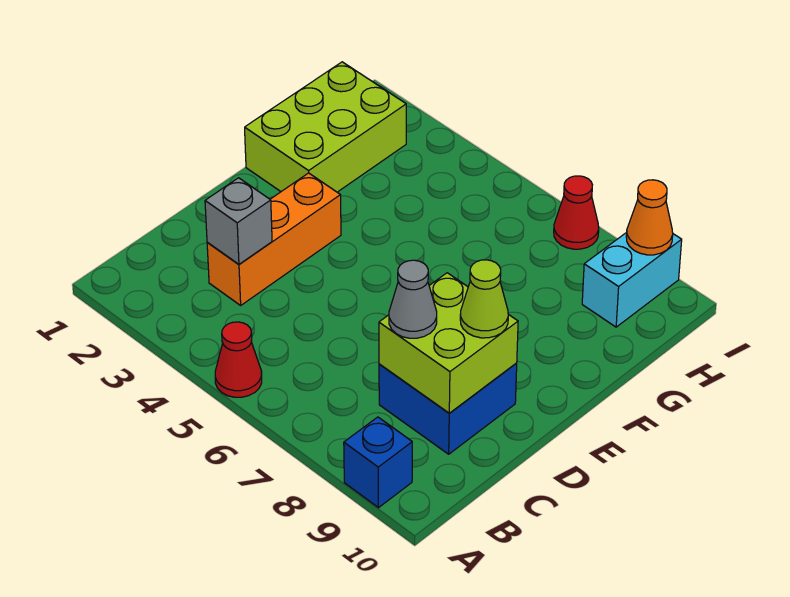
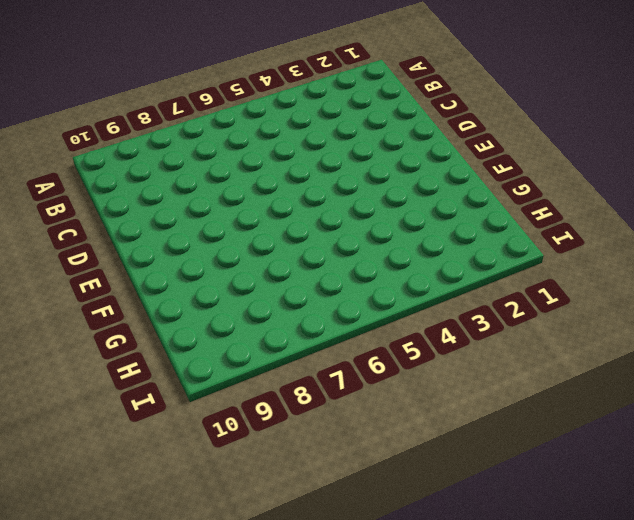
none -> red cone A5 level 1
none -> blue brick A9 level 1
none -> orange brick C3:E3 level 1

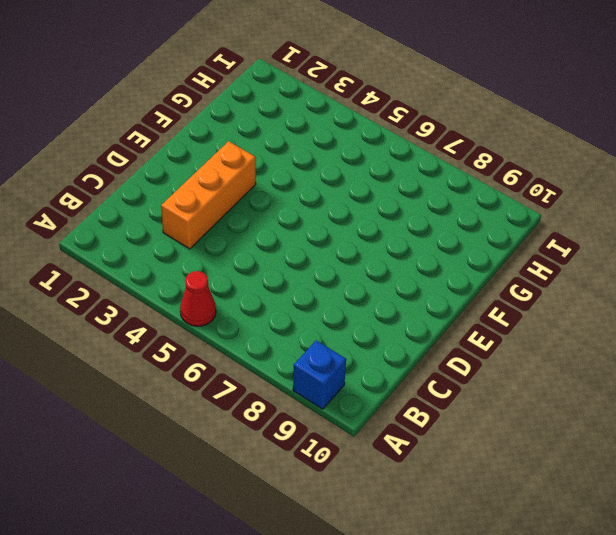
none -> blue brick C8:D9 level 1
none -> lime brick F1:H2 level 1
none -> cyan brick H9:I9 level 1

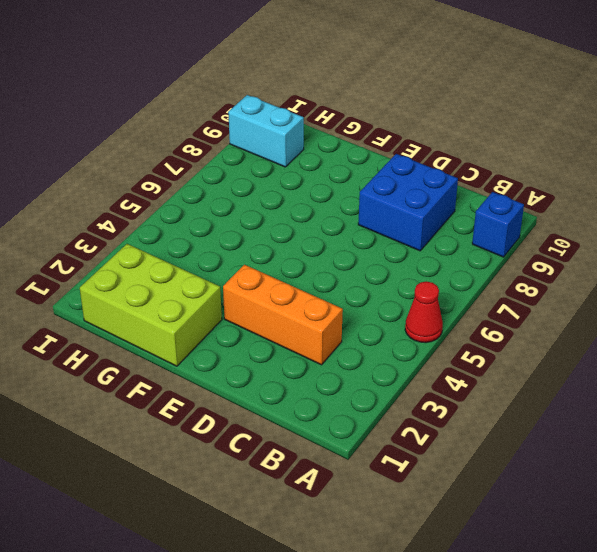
none -> red cone I7 level 1
none -> grey brick C3 level 2
none -> lime brick C8:D9 level 2

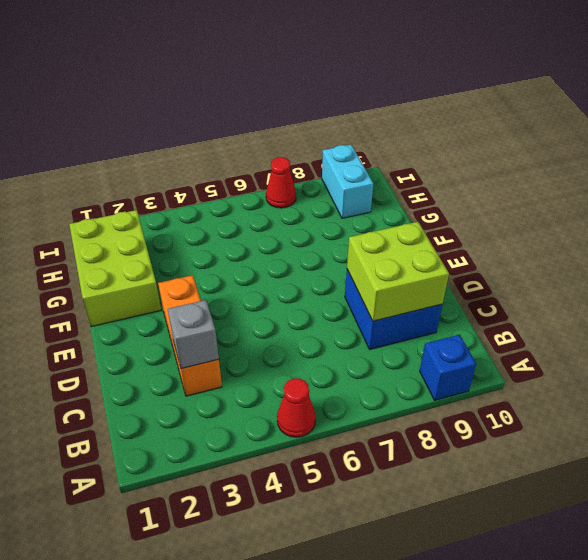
none -> orange cone I9 level 2
none -> grey cone C8 level 3
none -> lime cone D9 level 3

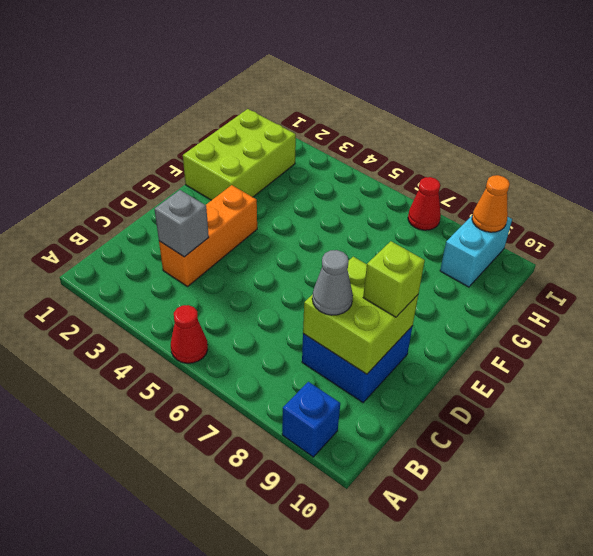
lime brick D9 level 3 -> lime cone D9 level 3

